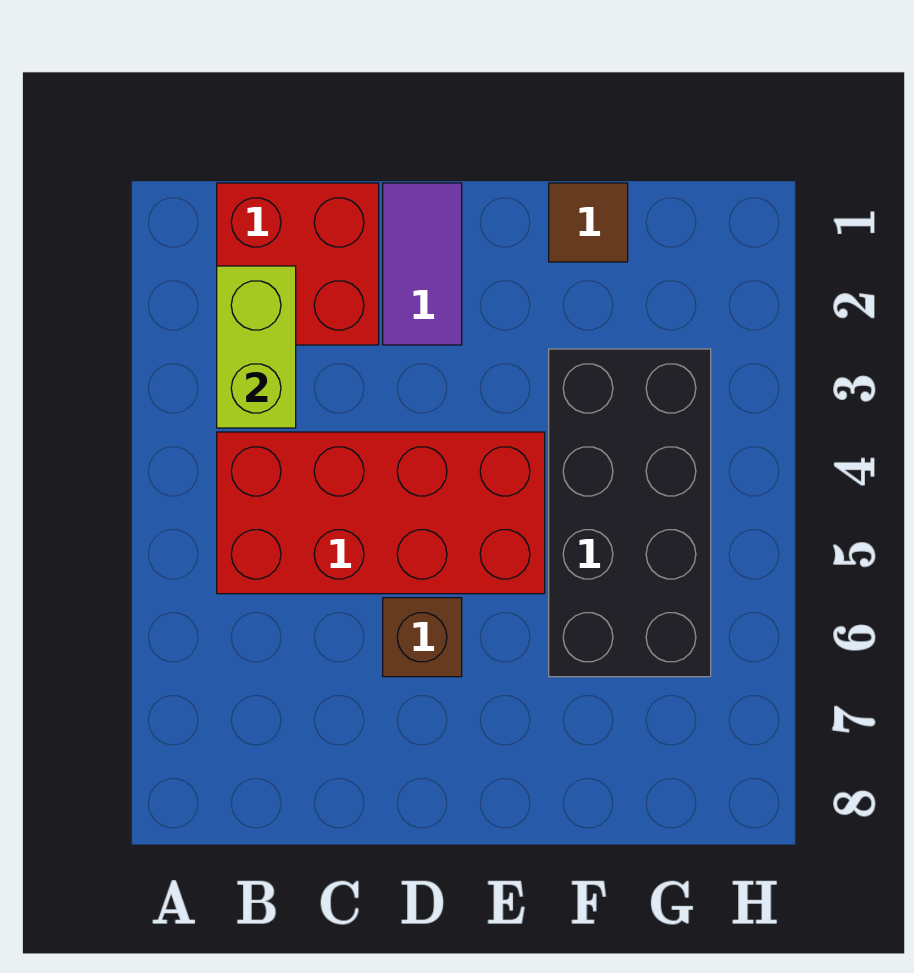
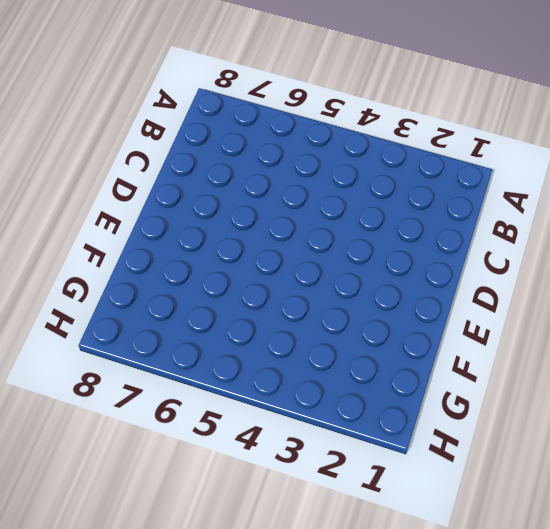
none -> red brick B1:C2 level 1
none -> red brick B4:E5 level 1

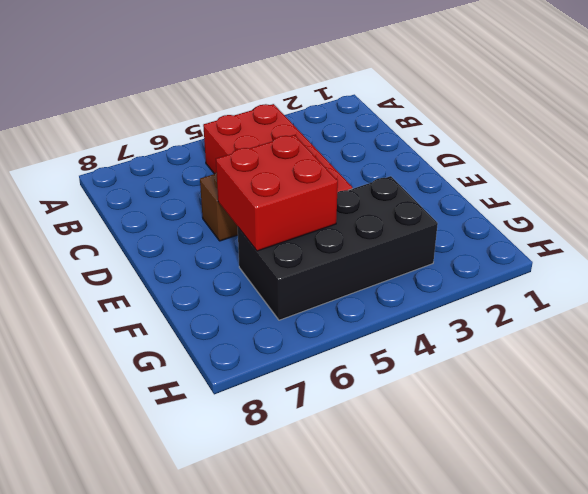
red brick E5:F6 level 2 -> red brick B1:C2 level 1
none -> purple tile D1:D2 level 1
none -> brown tile F1 level 1

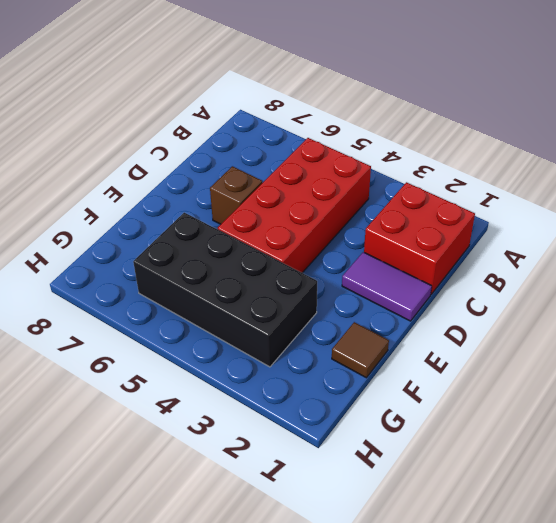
none -> lime brick B2:B3 level 2

